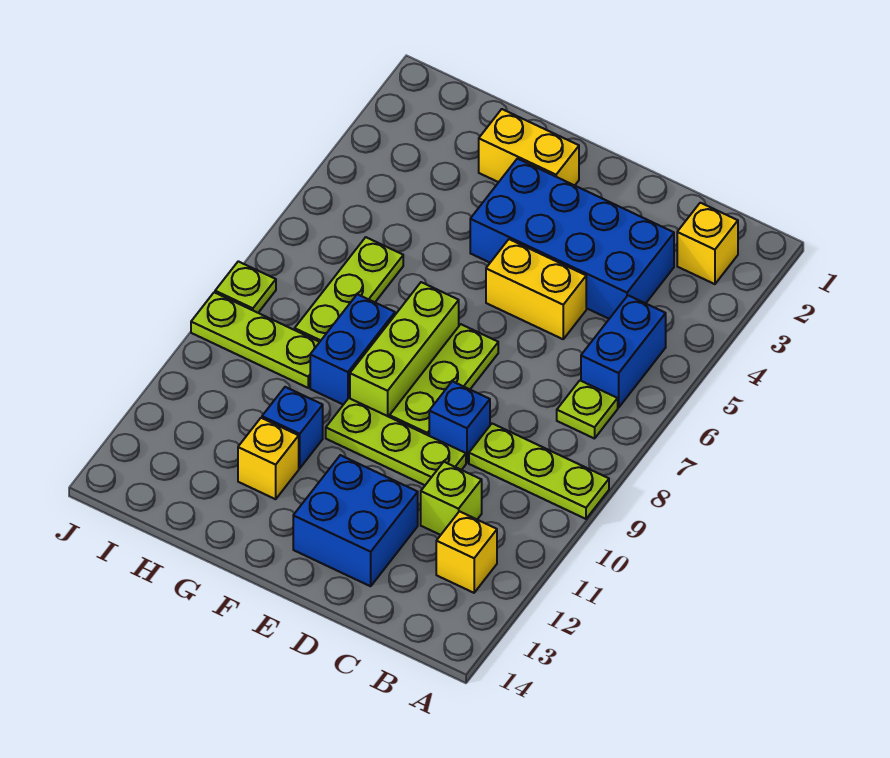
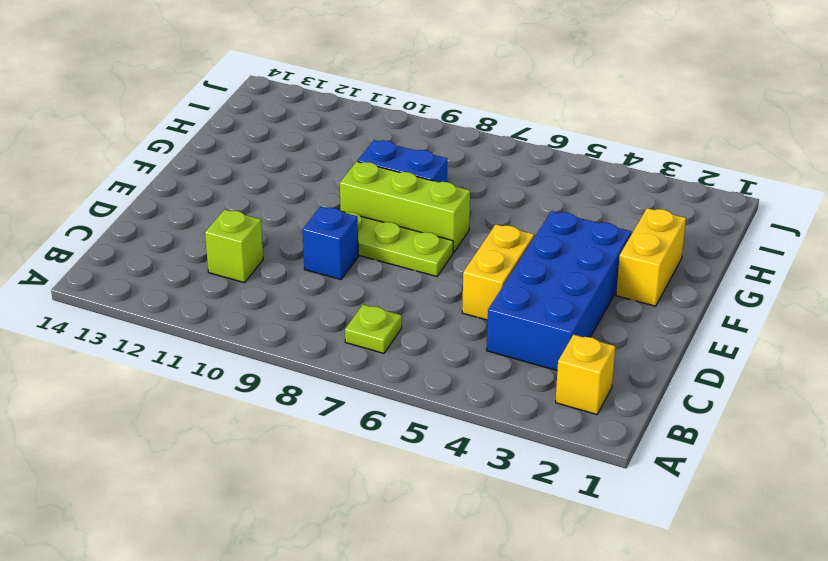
none -> lime plate A9:C9 level 1
none -> blue brick B5:B6 level 1
none -> yellow brick B12 level 1

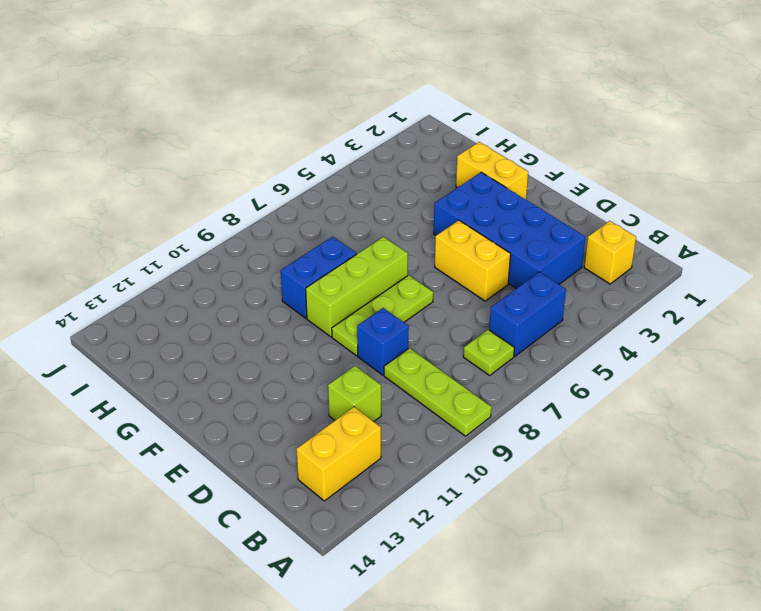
yellow brick B12:B13 level 1 -> yellow brick B12 level 1
none -> lime plate D10:F10 level 1
none -> blue brick D12:E13 level 1
none -> blue brick G11 level 1

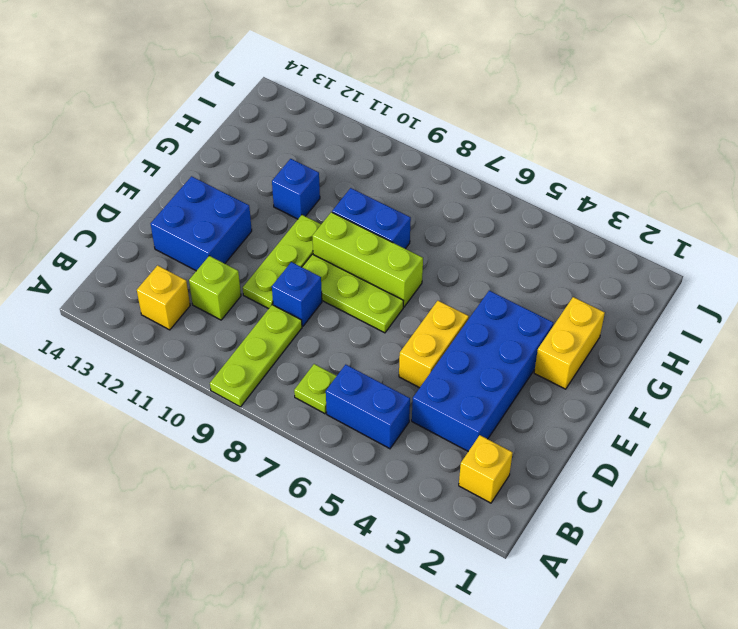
none -> yellow brick G12 level 1
none -> lime plate H6:H8 level 1
none -> lime plate H9:J9 level 1

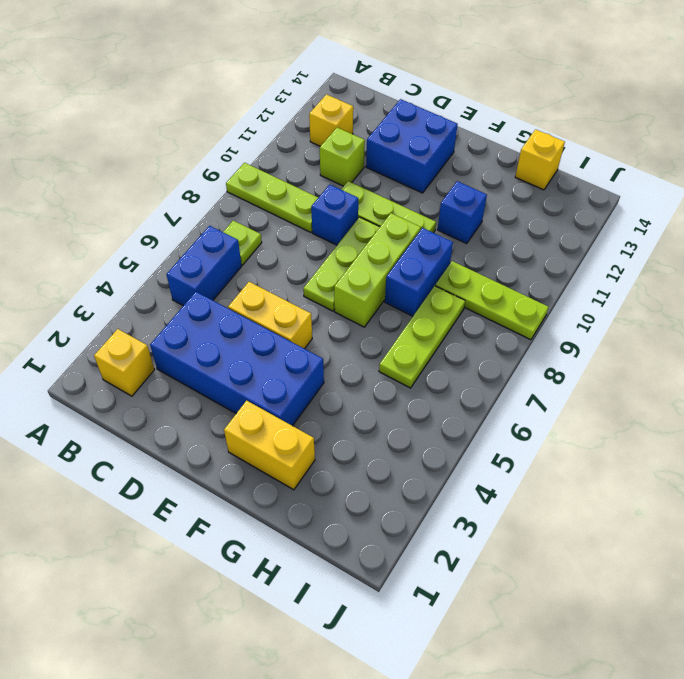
yellow brick H14 level 1 -> yellow brick G12 level 1
none -> lime plate J8 level 1

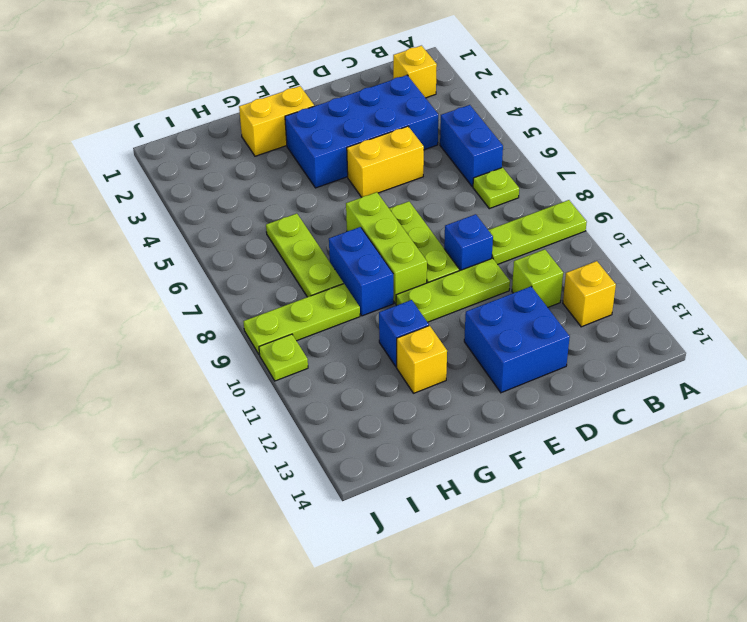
lime plate J10 level 1 -> lime plate J8 level 1

